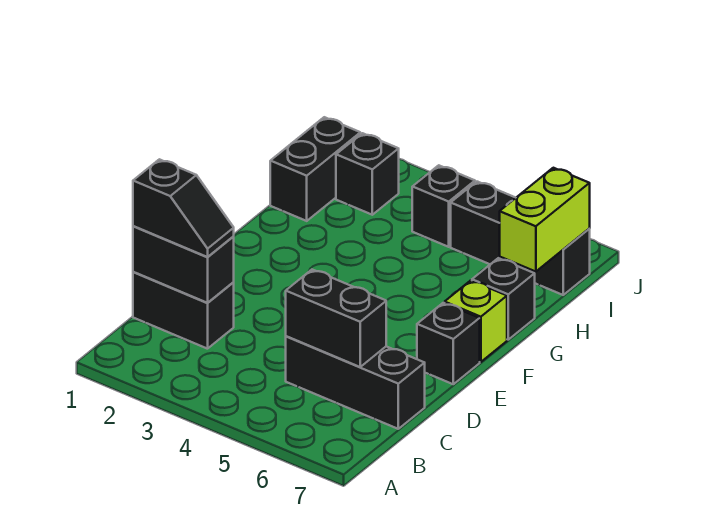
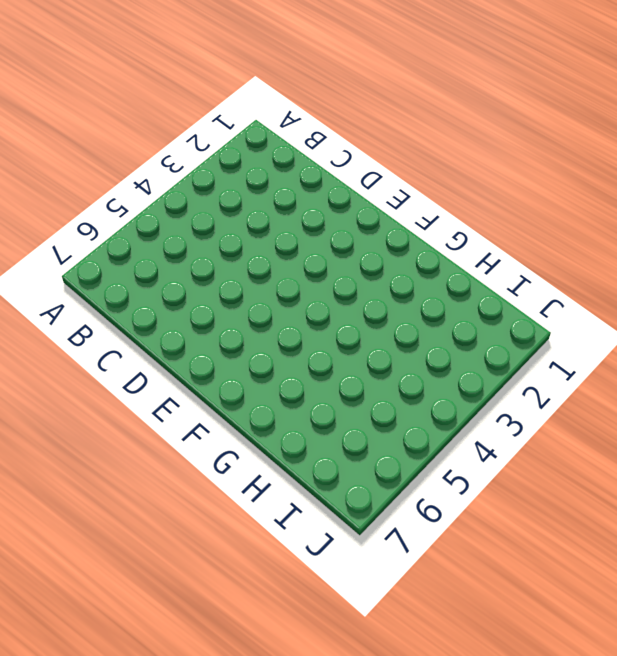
none -> black brick C1:C2 level 1
none -> black brick C5:C7 level 1
none -> black brick E7 level 1

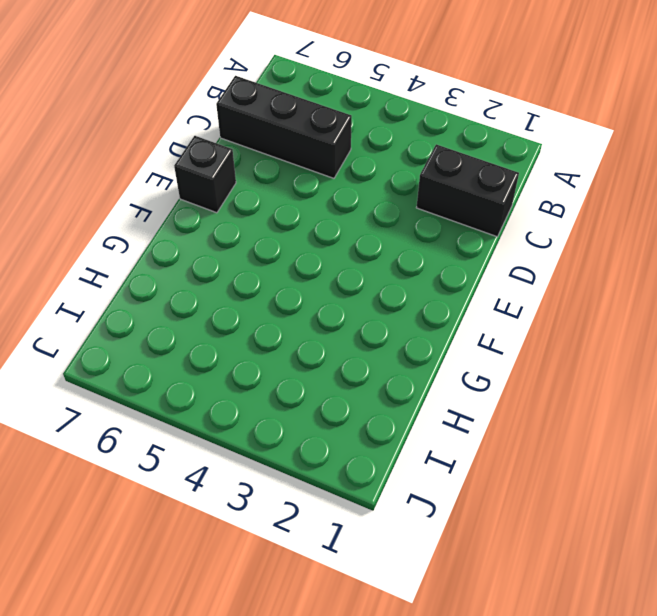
none -> lime brick F7 level 1
none -> black brick G7 level 1
none -> black brick H1:I1 level 1

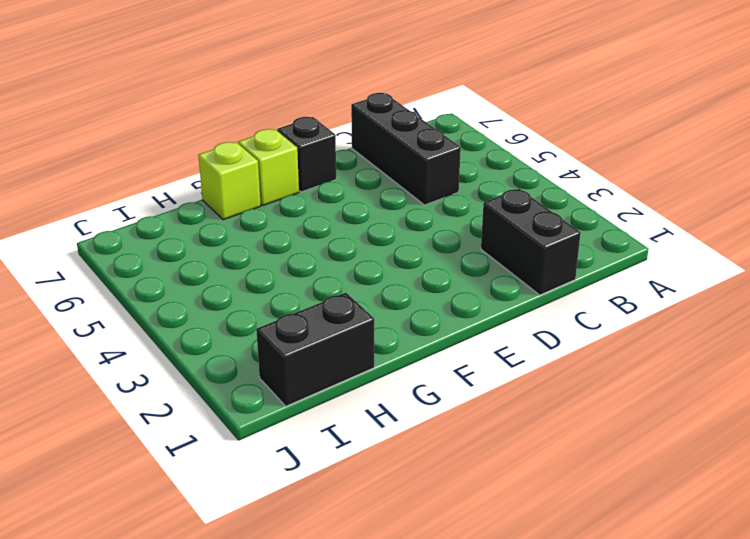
lime brick G7 level 1 -> black brick G7 level 1
none -> black brick I2 level 1
none -> black brick I4 level 1
none -> black brick I5:I7 level 1

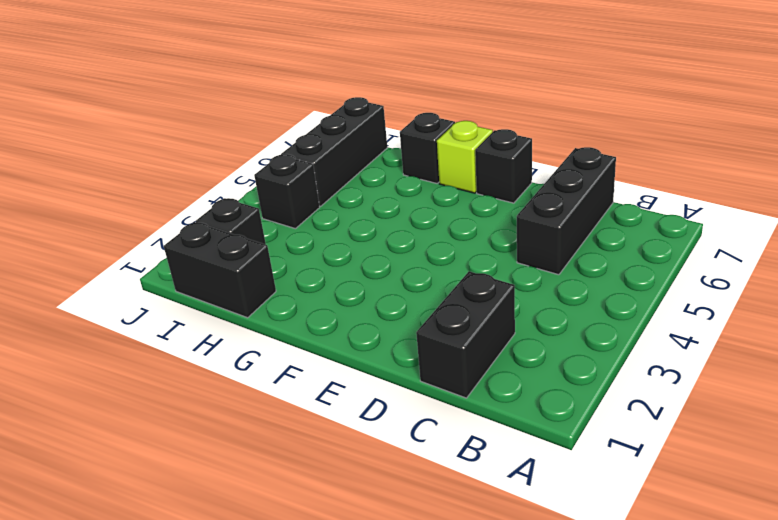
none -> black brick C1:C2 level 2
none -> black brick C5:C6 level 2
none -> lime brick H7:I7 level 2

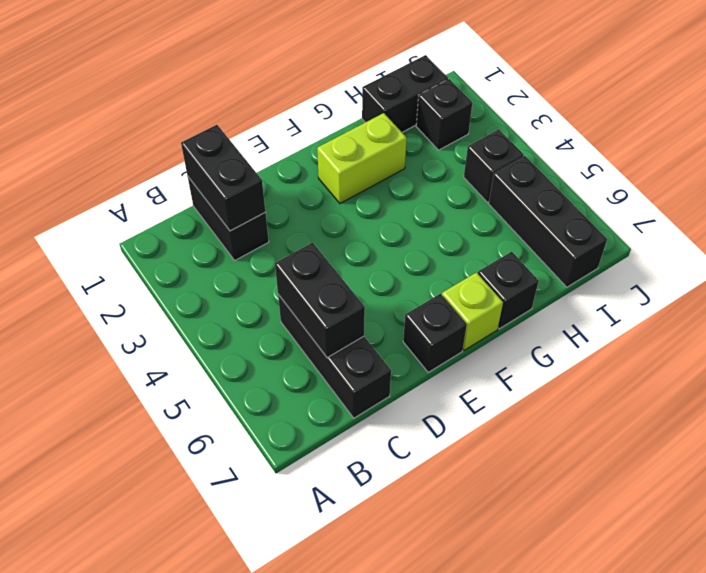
lime brick F2:G2 level 1 -> lime brick H7:I7 level 2
none -> black slope C1:C2 level 3 top 1

